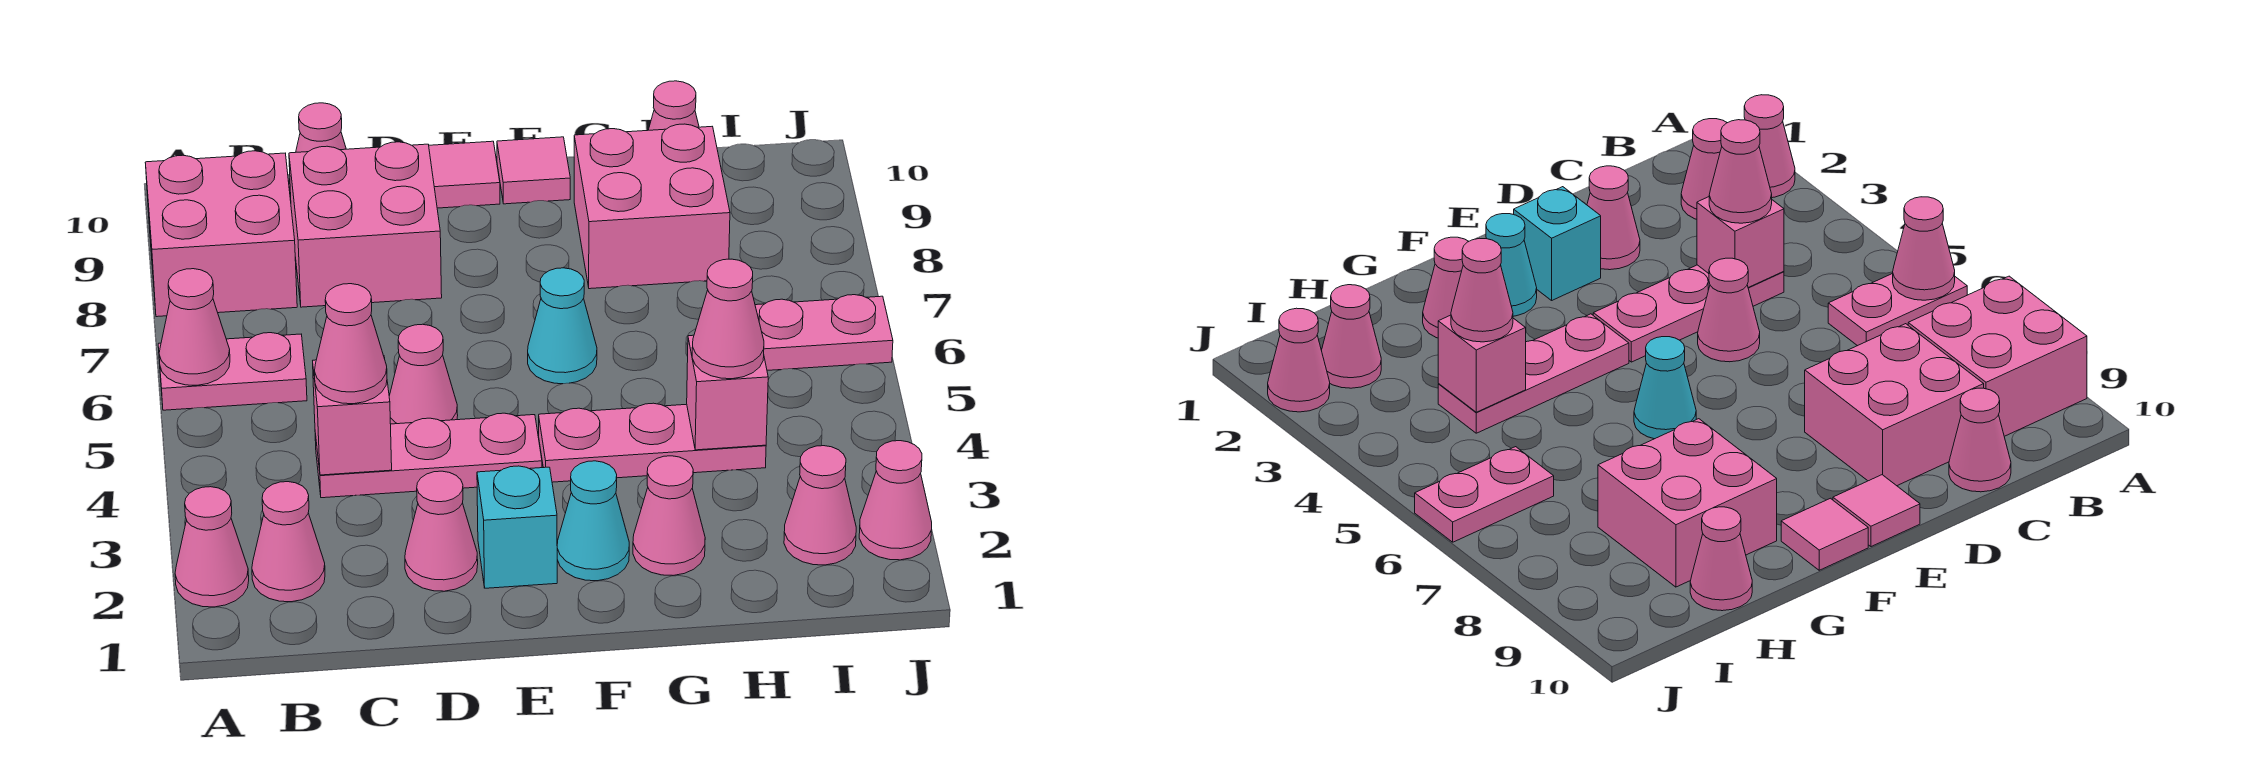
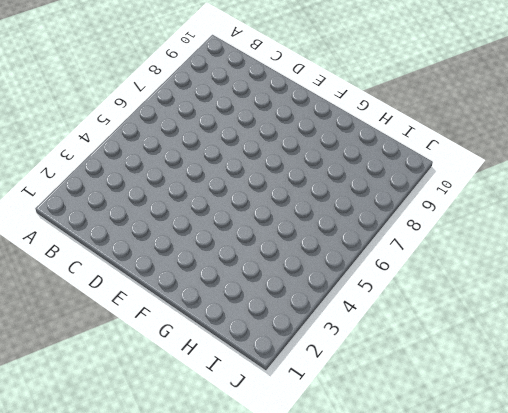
none -> pink cone A2 level 1
none -> pink plate A6:B6 level 1
none -> pink brick A8:B9 level 1

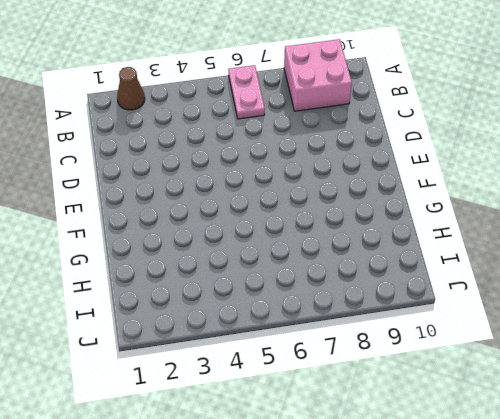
brown cone A2 level 1 -> pink cone A2 level 1
none -> pink cone B2 level 1
none -> pink plate C4:E4 level 1
none -> pink brick C8:D9 level 1

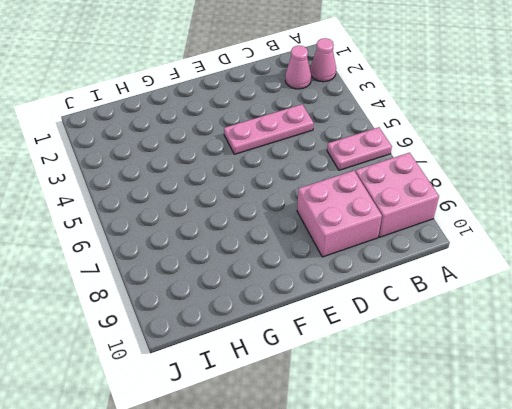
none -> pink cone C10 level 1
none -> pink cone D2 level 1
none -> pink cone D5 level 1

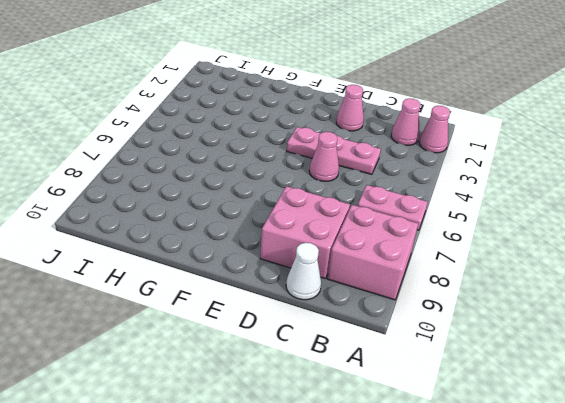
white cone C10 level 1 -> pink cone C10 level 1
none -> cyan brick E2 level 1
none -> pink tile E10 level 1
none -> cyan cone F2 level 1

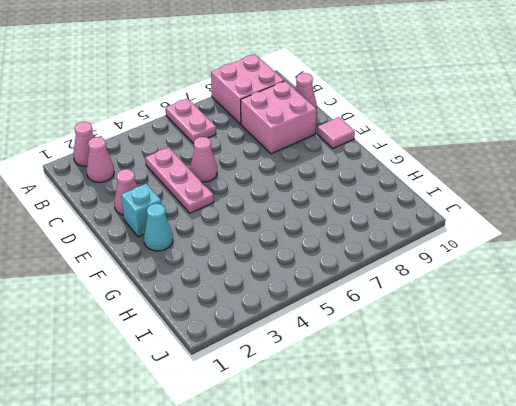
none -> pink plate F4:H4 level 1
none -> cyan cone F6 level 1
none -> pink tile F10 level 1

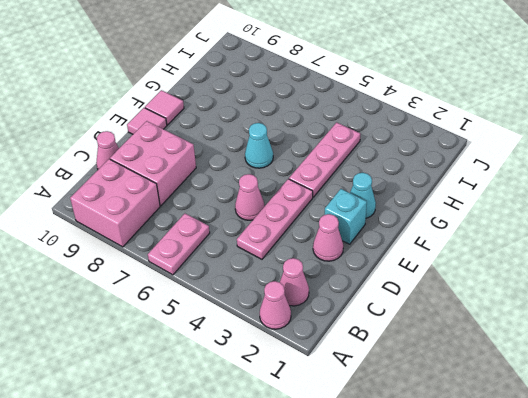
none -> pink cone G2 level 1
none -> pink brick G8:H9 level 1
none -> pink cone H10 level 1

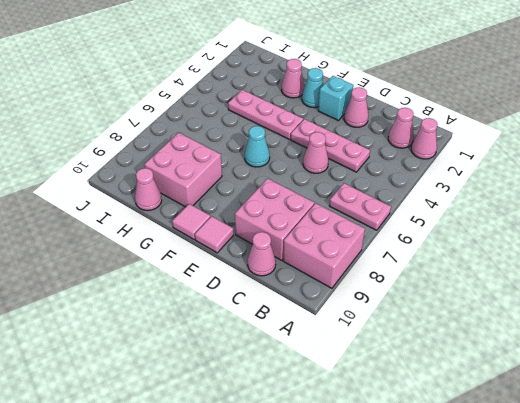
none -> pink cone I2 level 1
none -> pink plate I6:J6 level 1
none -> pink cone J2 level 1

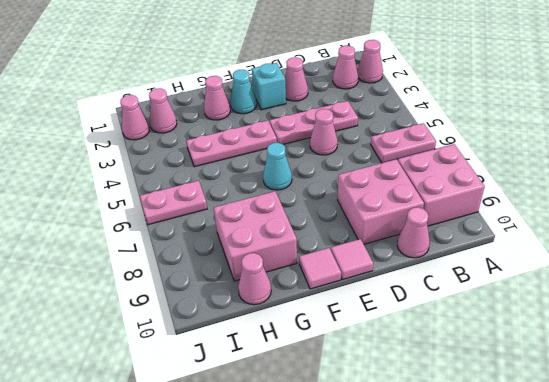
none -> pink cone A6 level 2
none -> pink brick C4 level 2
none -> pink brick H4 level 2

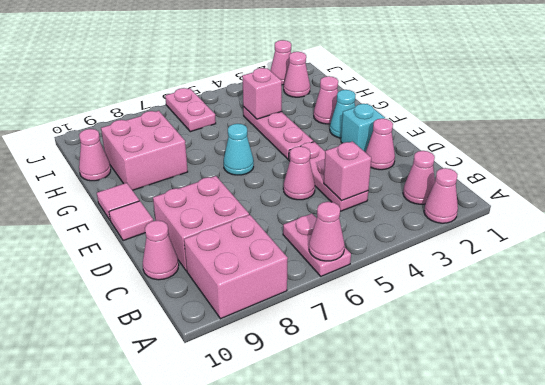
none -> pink cone C4 level 3
none -> pink cone H4 level 3

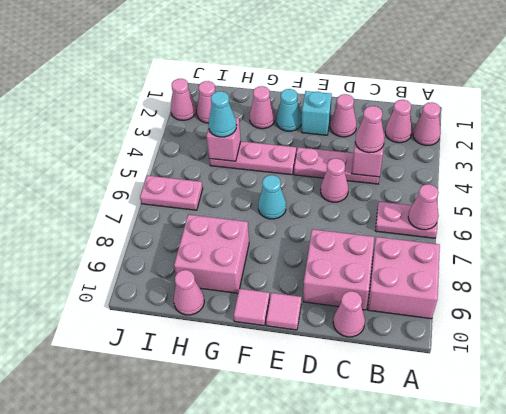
cyan cone H4 level 3 -> pink cone H4 level 3

